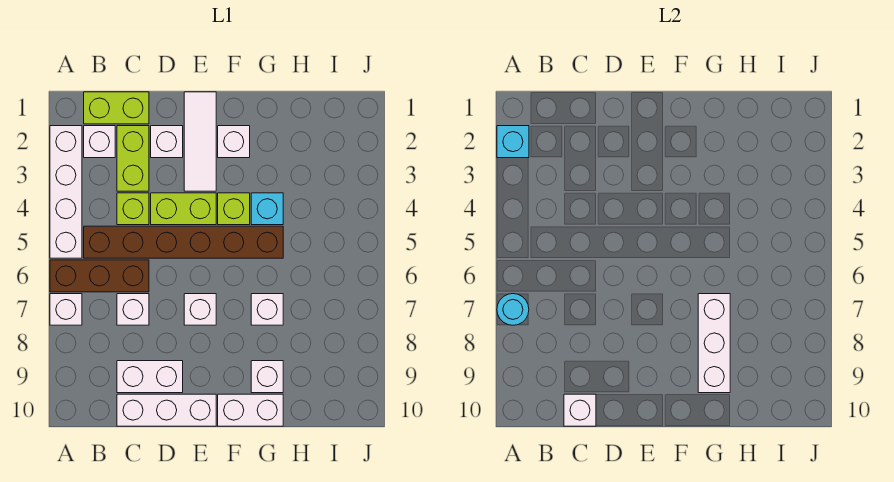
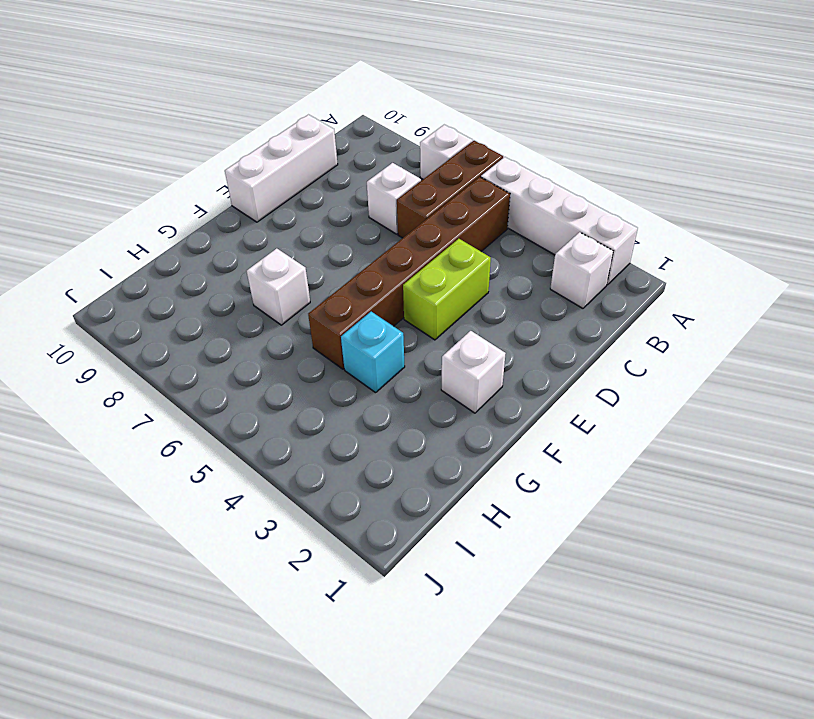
none -> lime brick B1:C1 level 1
none -> lime brick C2:C3 level 1
none -> lime brick C4 level 1

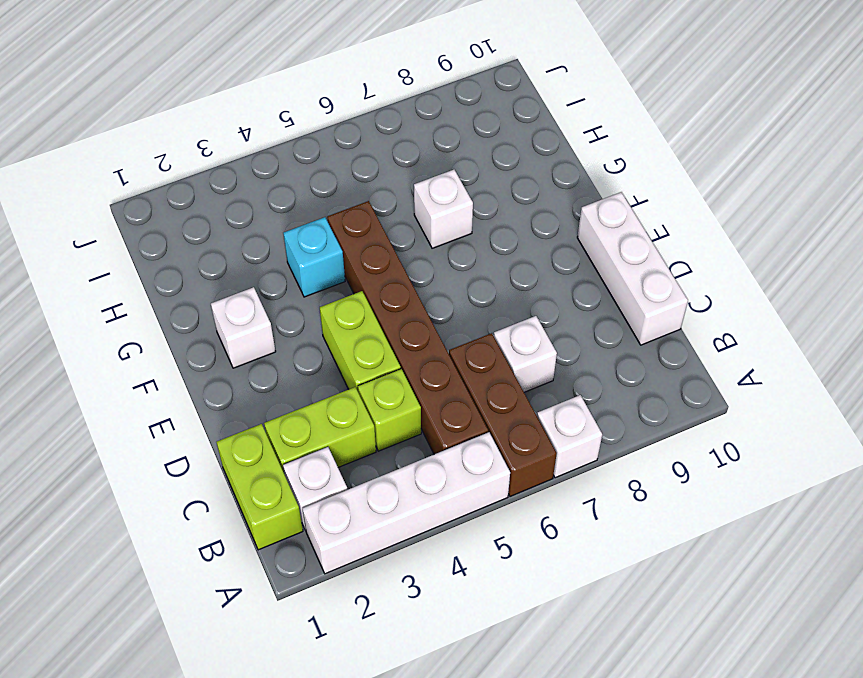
none -> white brick C9:D9 level 1
none -> white brick D2 level 1
none -> white tile E1:E3 level 1

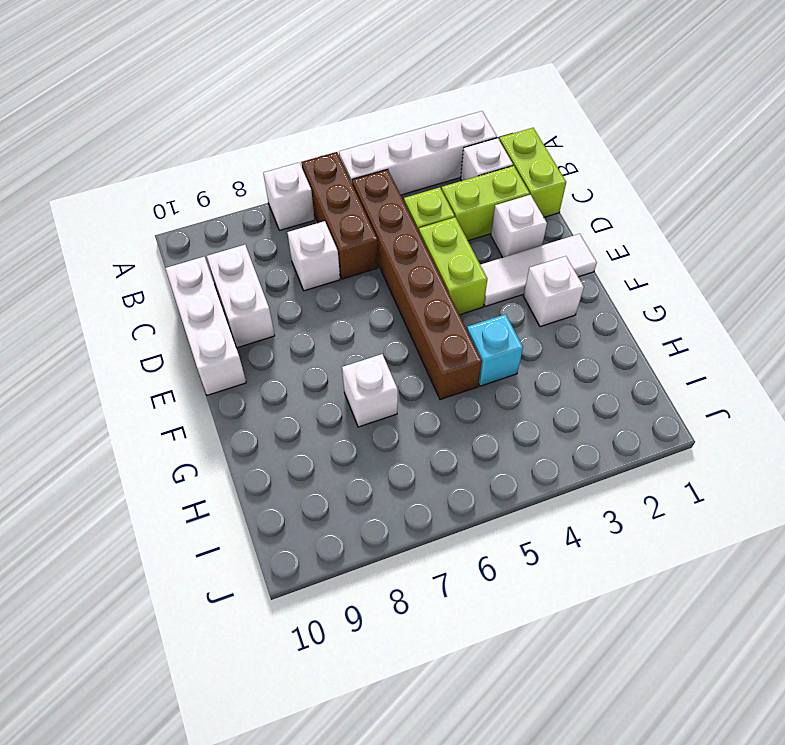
none -> white brick E7 level 1
none -> lime brick F4 level 1
none -> white brick F10:G10 level 1

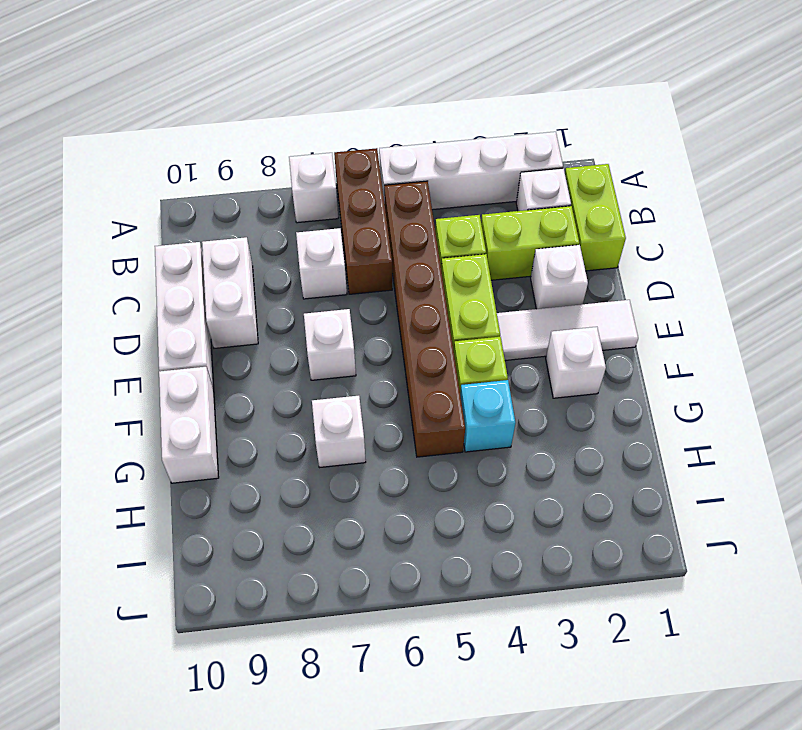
none -> white brick G9 level 1
none -> cyan brick A2 level 2
none -> cyan round brick A7 level 2

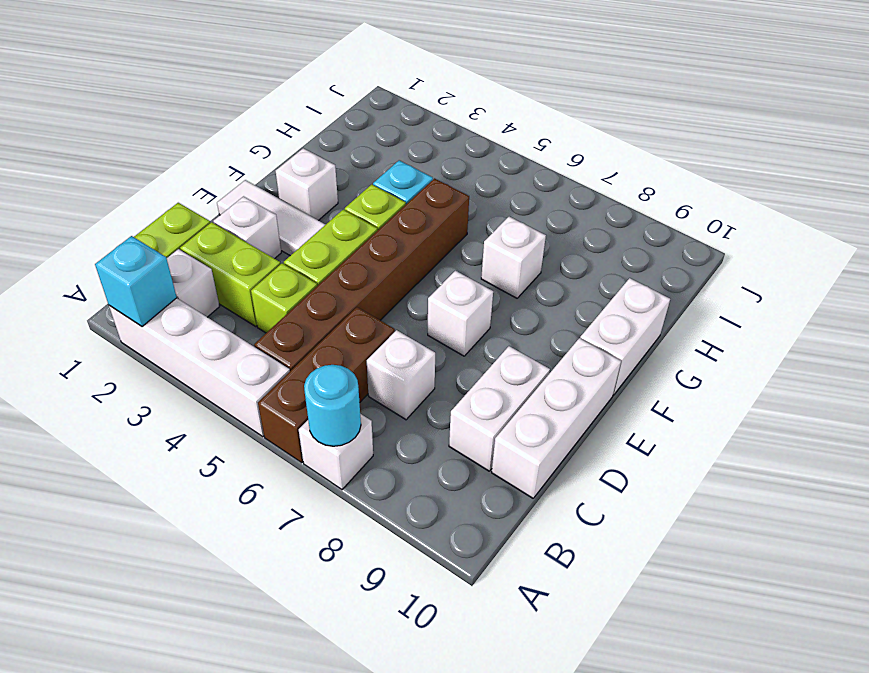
none -> white brick G9 level 1
none -> white brick C10 level 2
none -> white brick G7:G9 level 2

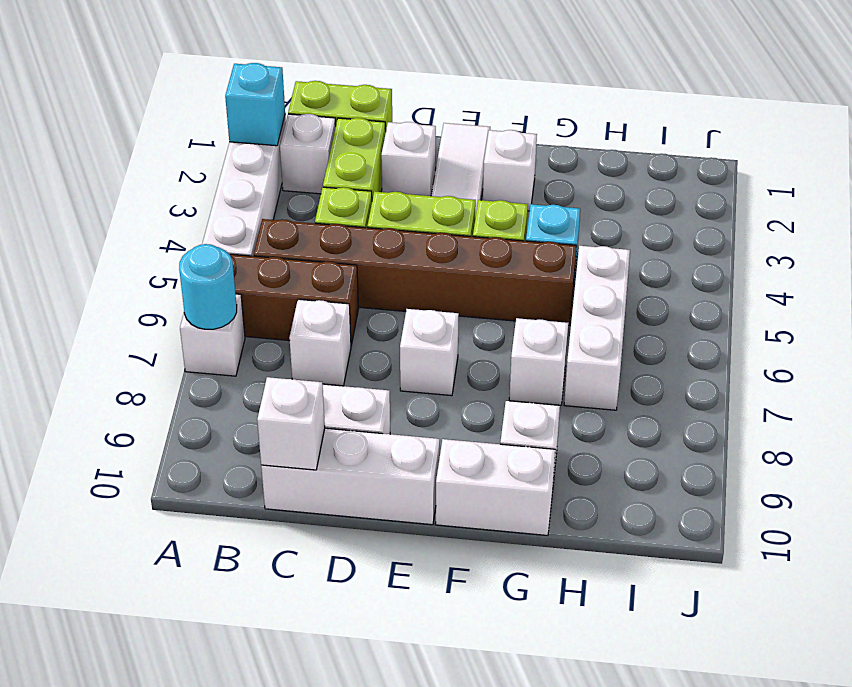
white brick H5:H7 level 1 -> white brick G7:G9 level 2

